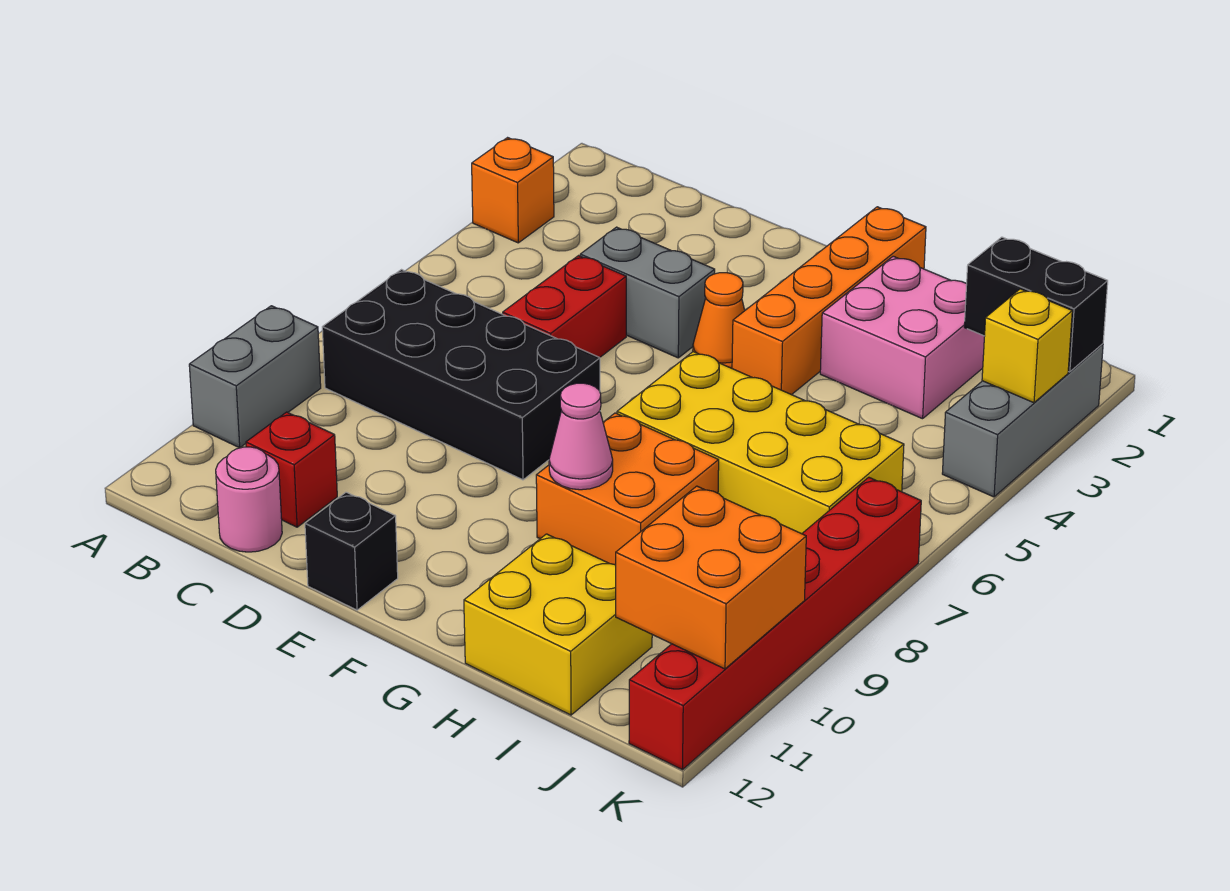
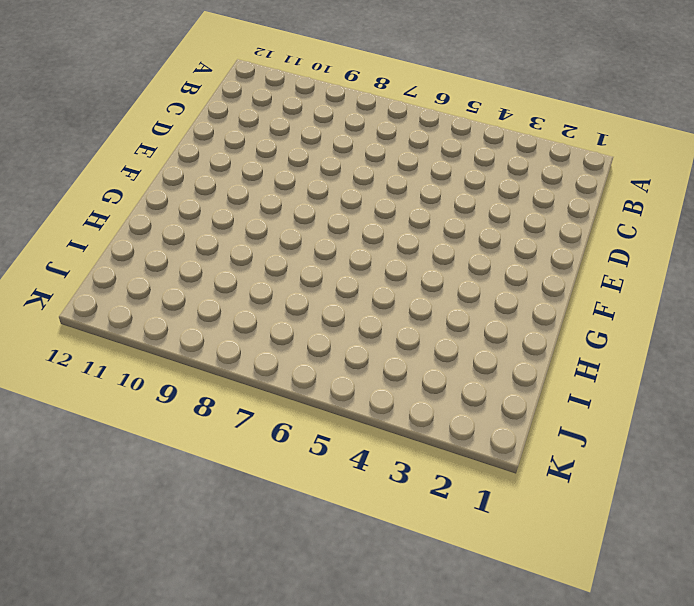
none -> orange brick A3 level 1
none -> grey brick A9:A10 level 1
none -> black brick B7:E8 level 1

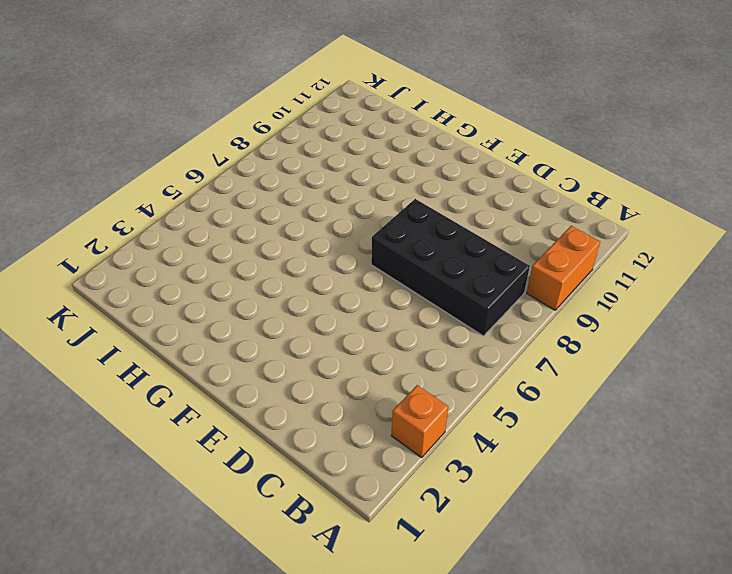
orange brick A9:A10 level 1 -> grey brick A9:A10 level 1
none -> red brick C11 level 1
none -> pink round brick C12 level 1
none -> grey brick D4:E4 level 1

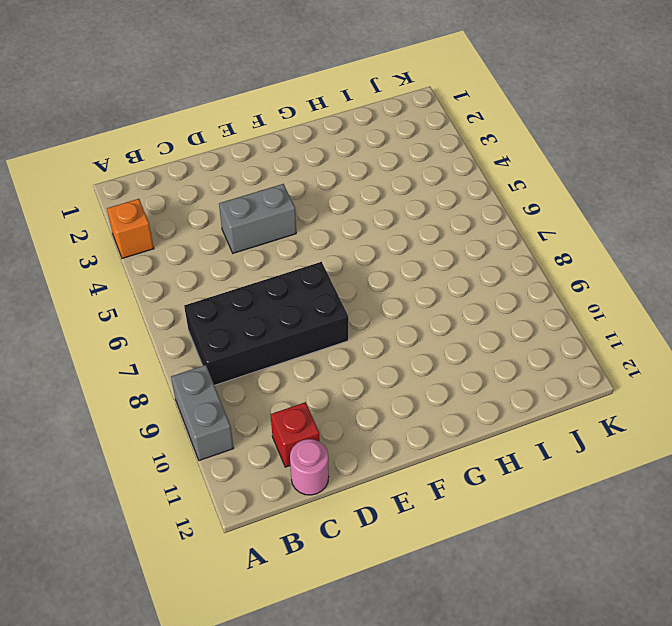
none -> red brick D5:D6 level 1
none -> black brick E12 level 1
none -> orange cone F4 level 1

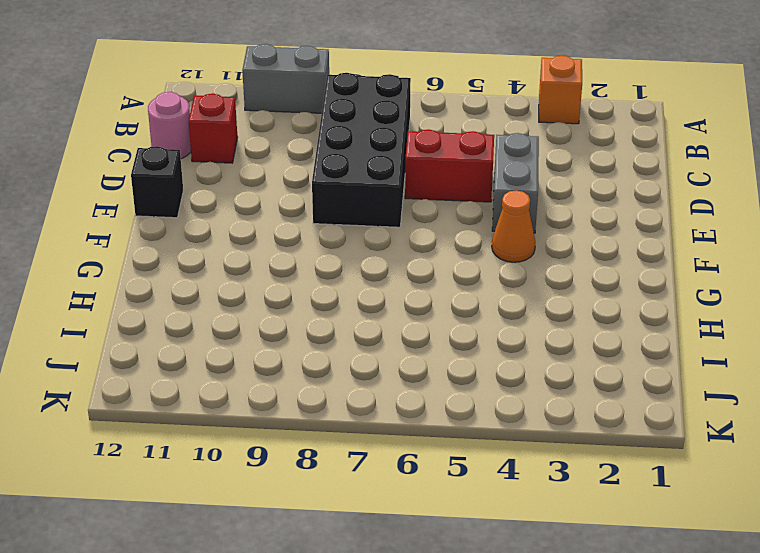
none -> orange brick G1:G4 level 1
none -> yellow brick G6:J7 level 1
none -> orange brick G8:H9 level 1

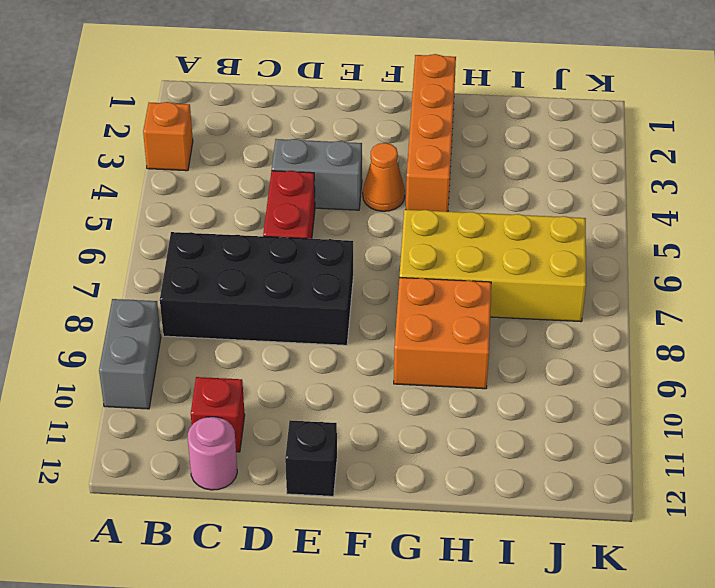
none -> pink brick H2:I3 level 1
none -> yellow brick H11:I12 level 1
none -> grey brick K2:K4 level 1

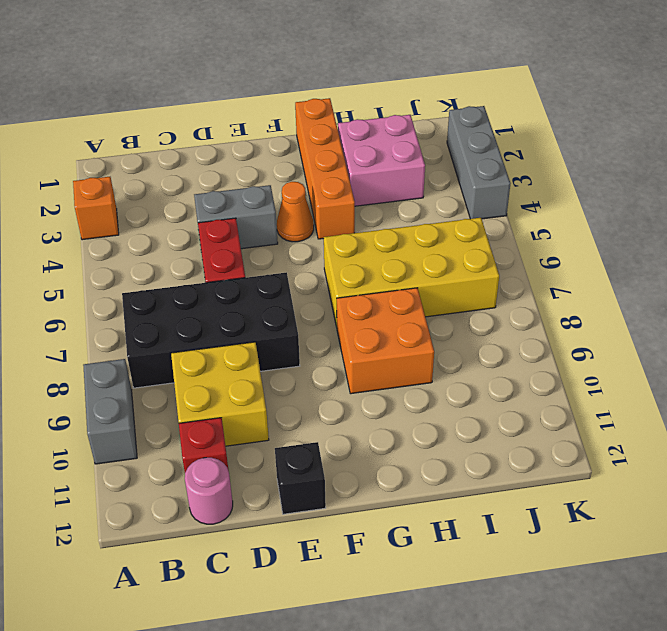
yellow brick C9:D10 level 1 -> yellow brick H11:I12 level 1
none -> red brick K7:K12 level 1
none -> pink cone G9 level 2
none -> black brick J2:K2 level 2

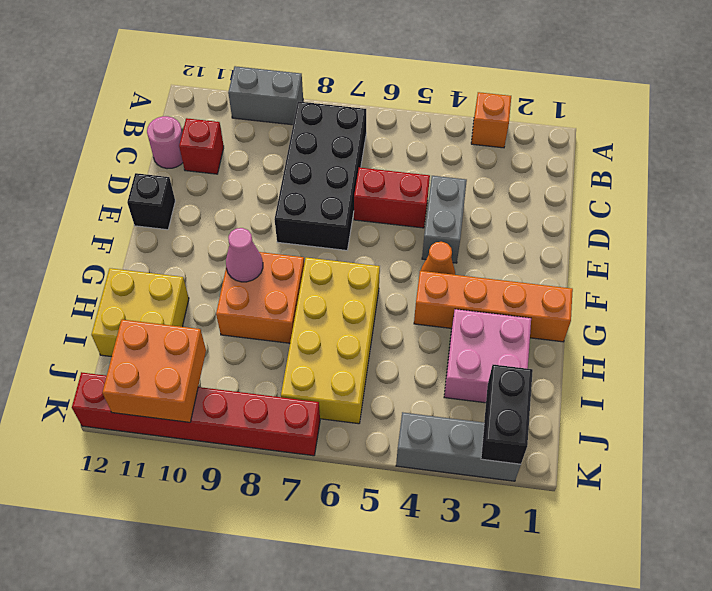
none -> yellow brick K3 level 2

